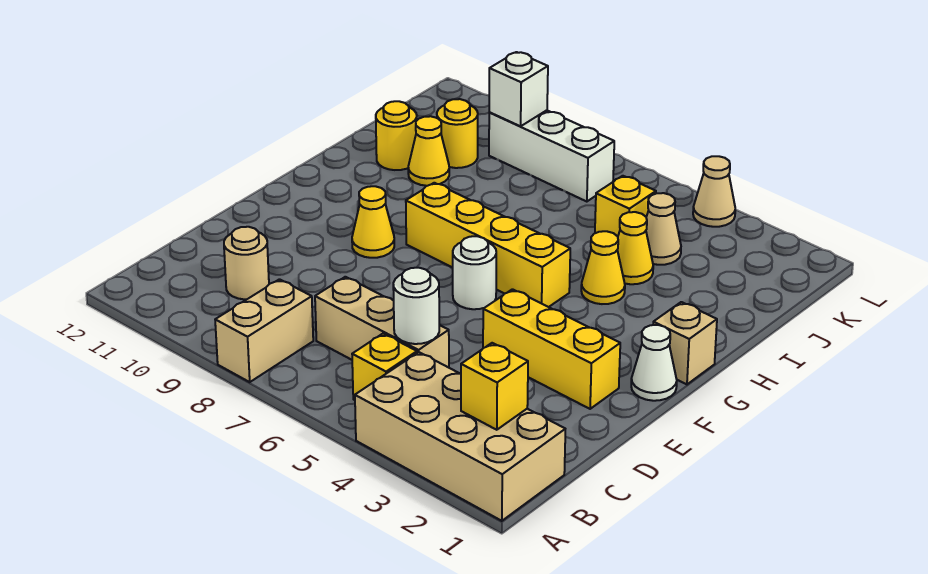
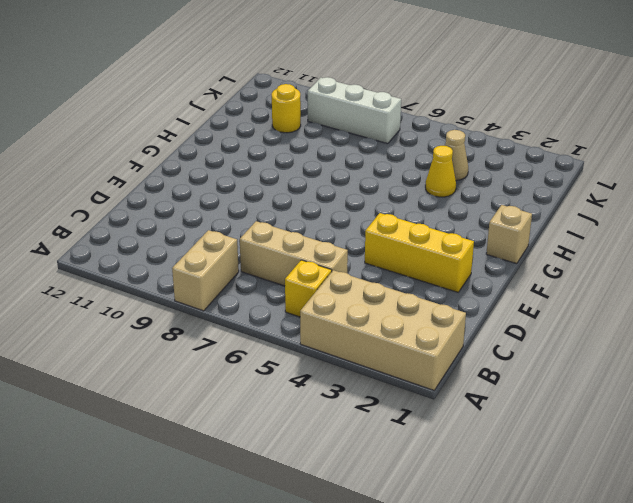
none -> tan round brick C10 level 1
none -> white cone F1 level 1
none -> white round brick F6 level 1

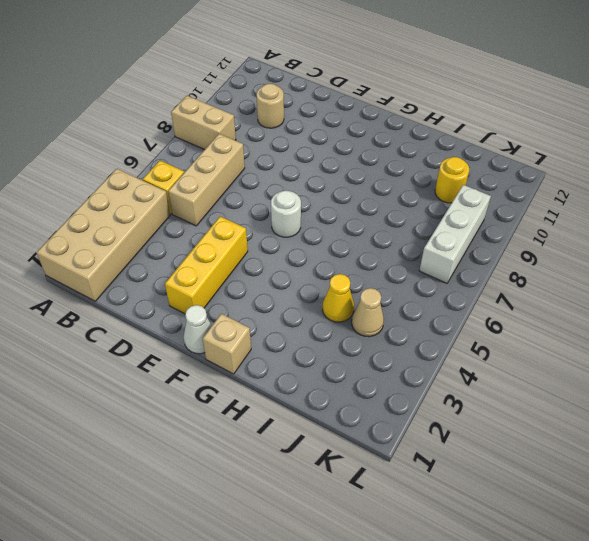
none -> yellow cone F9 level 1
none -> yellow brick G5:G8 level 1
none -> yellow cone H4 level 1

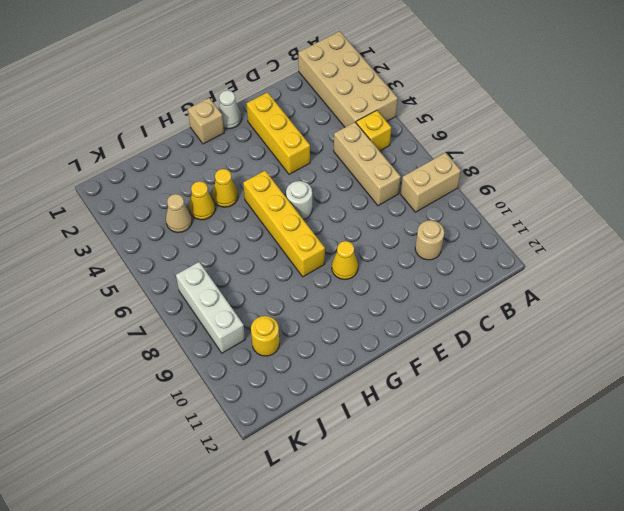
none -> yellow cone I10 level 1
none -> yellow round brick I11 level 1
none -> yellow brick J5 level 1

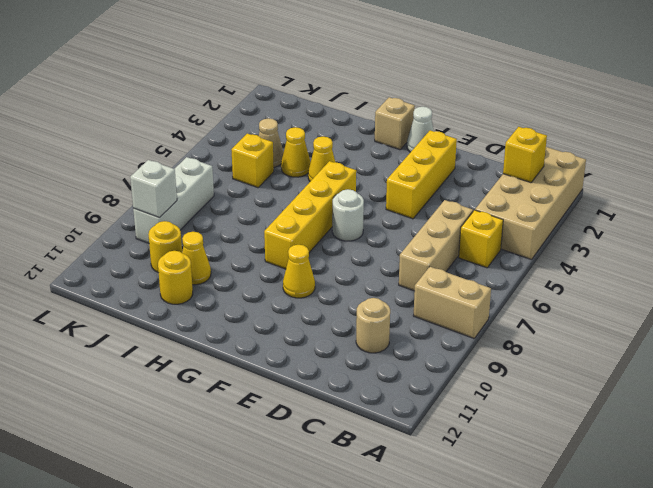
none -> tan cone L4 level 1
none -> white round brick C5 level 2

